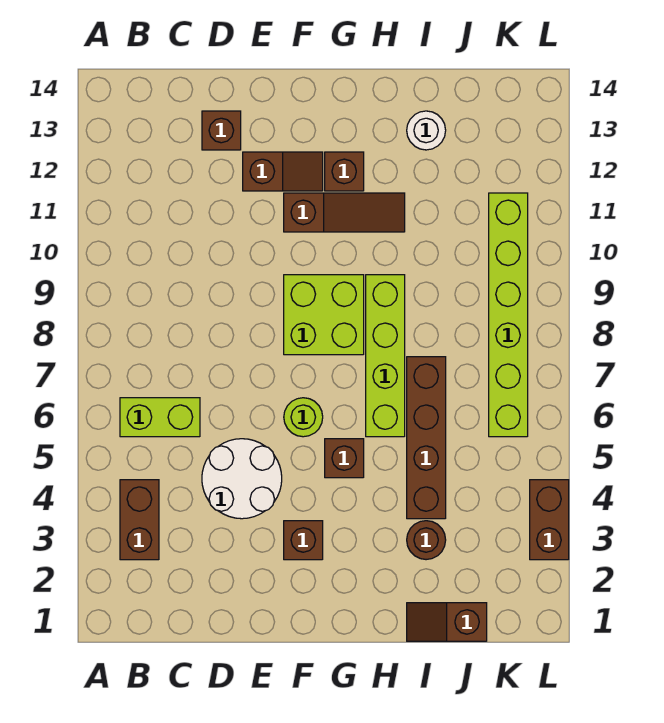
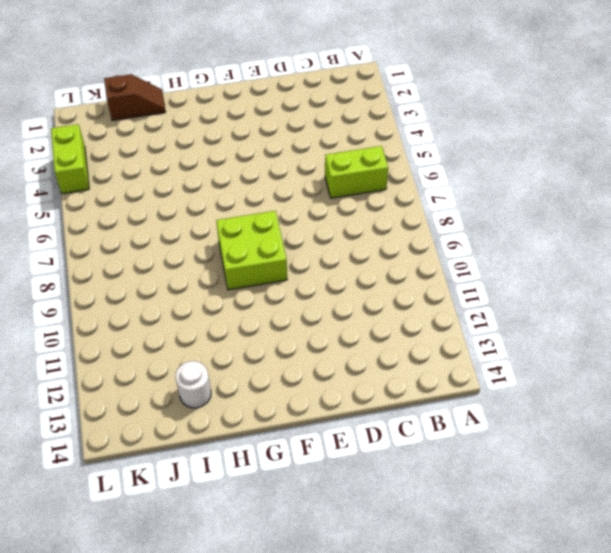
lime brick L3:L4 level 1 -> brown brick L3:L4 level 1
none -> brown brick B3:B4 level 1
none -> white round brick D4:E5 level 1
none -> brown brick D13 level 1

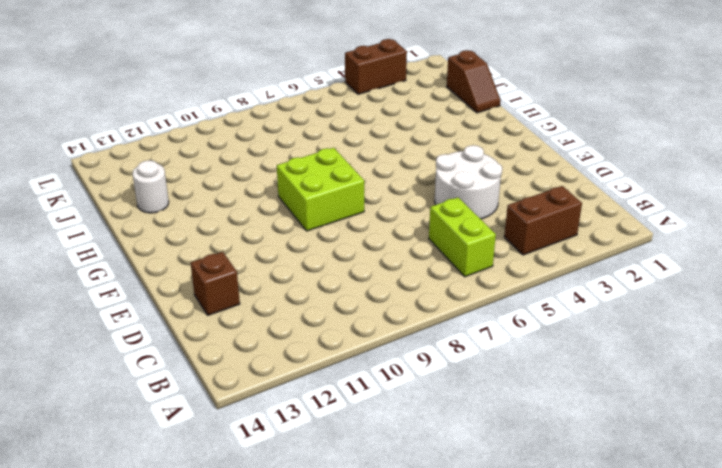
none -> brown slope E12:F12 level 1 top E
none -> brown brick F3 level 1
none -> lime round brick F6 level 1

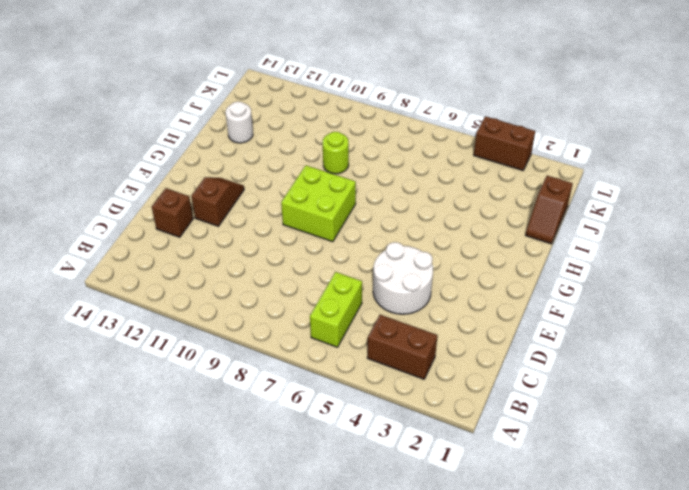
lime round brick I9 level 1 -> lime round brick F6 level 1
none -> brown brick F3 level 1
none -> brown slope F11:H11 level 1 top F
none -> brown brick G5 level 1

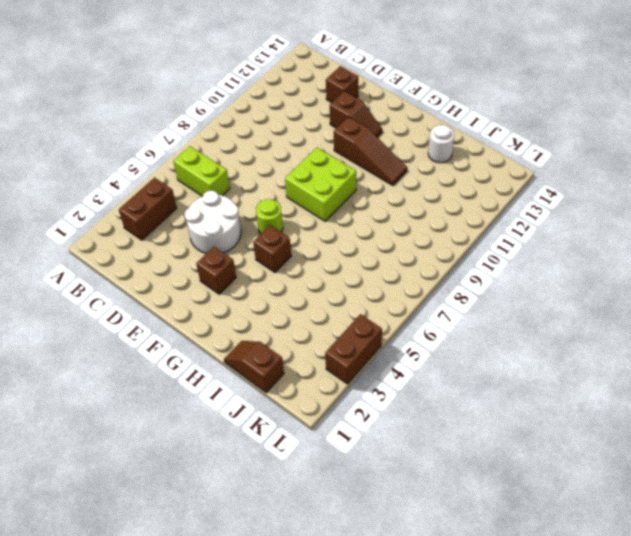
none -> brown brick G12 level 1
none -> lime brick H6:H9 level 1
none -> brown round brick I3 level 1

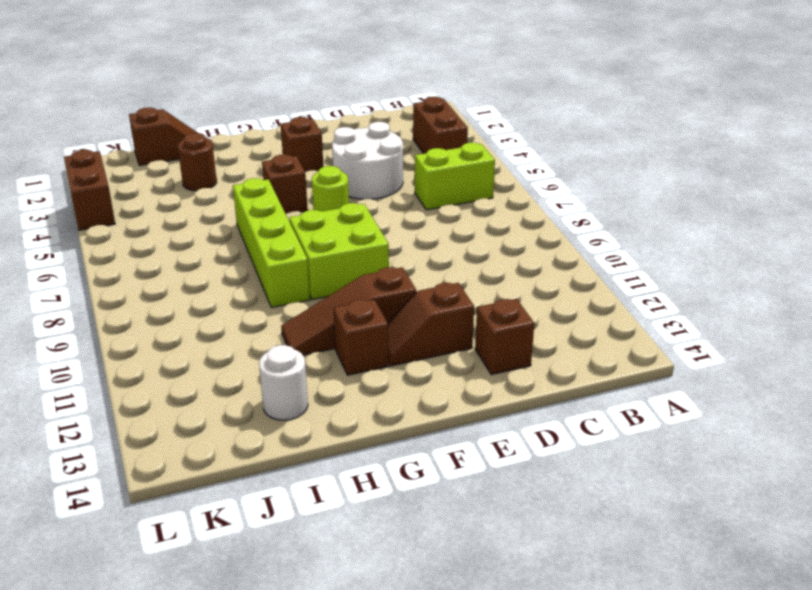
none -> brown brick I4:I7 level 1
none -> lime brick K6:K11 level 1

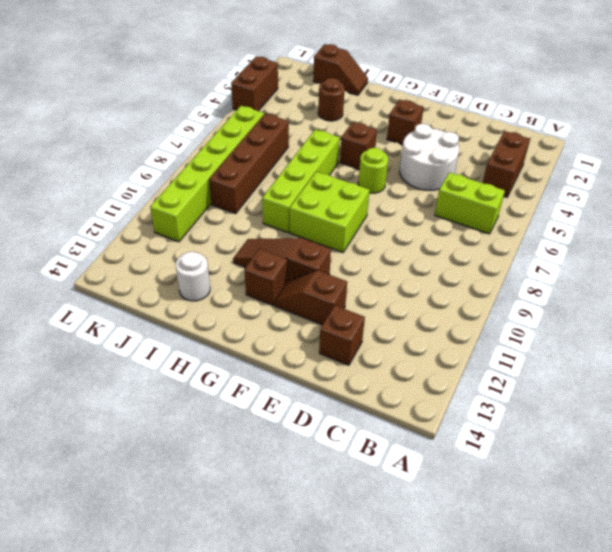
brown brick J6:J9 level 1 -> brown brick I4:I7 level 1

